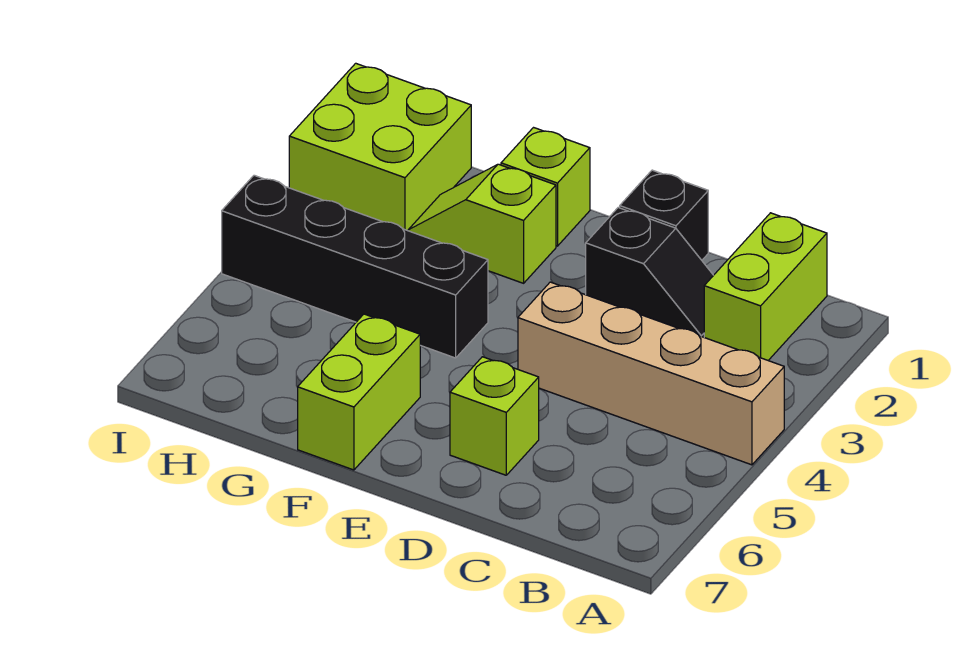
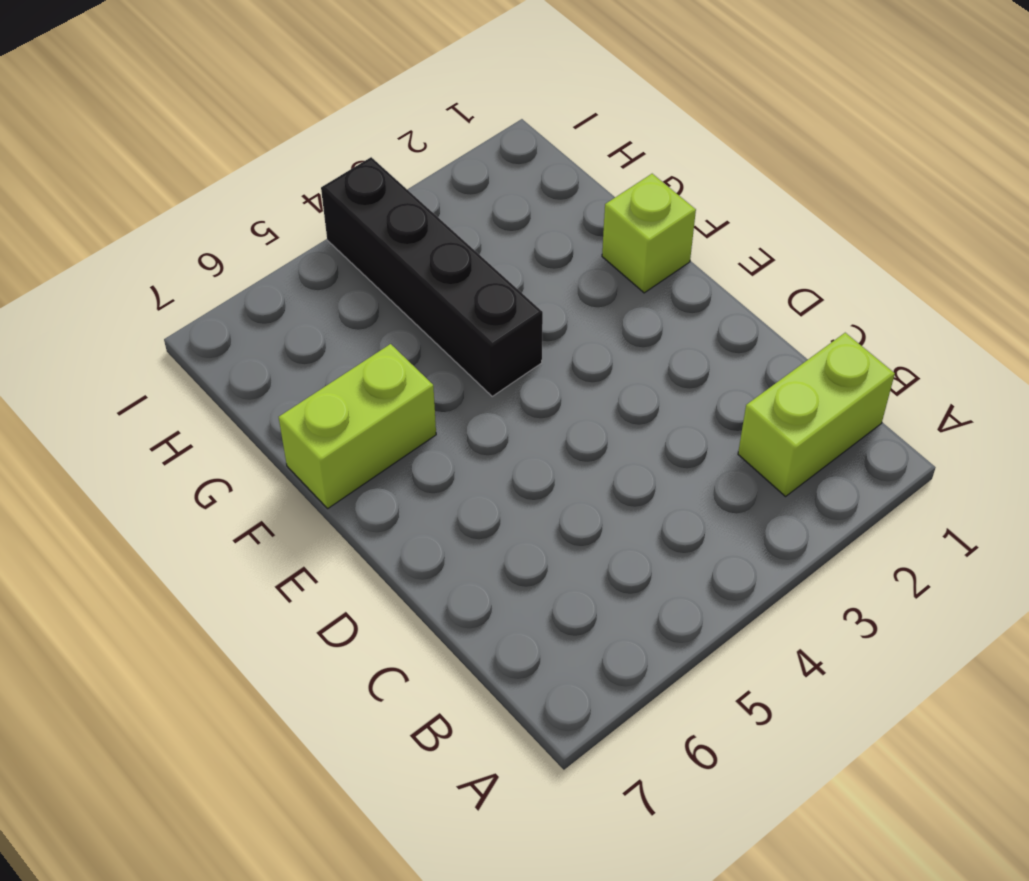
none -> tan brick A4:D4 level 1
none -> black slope C2:D2 level 1 top D

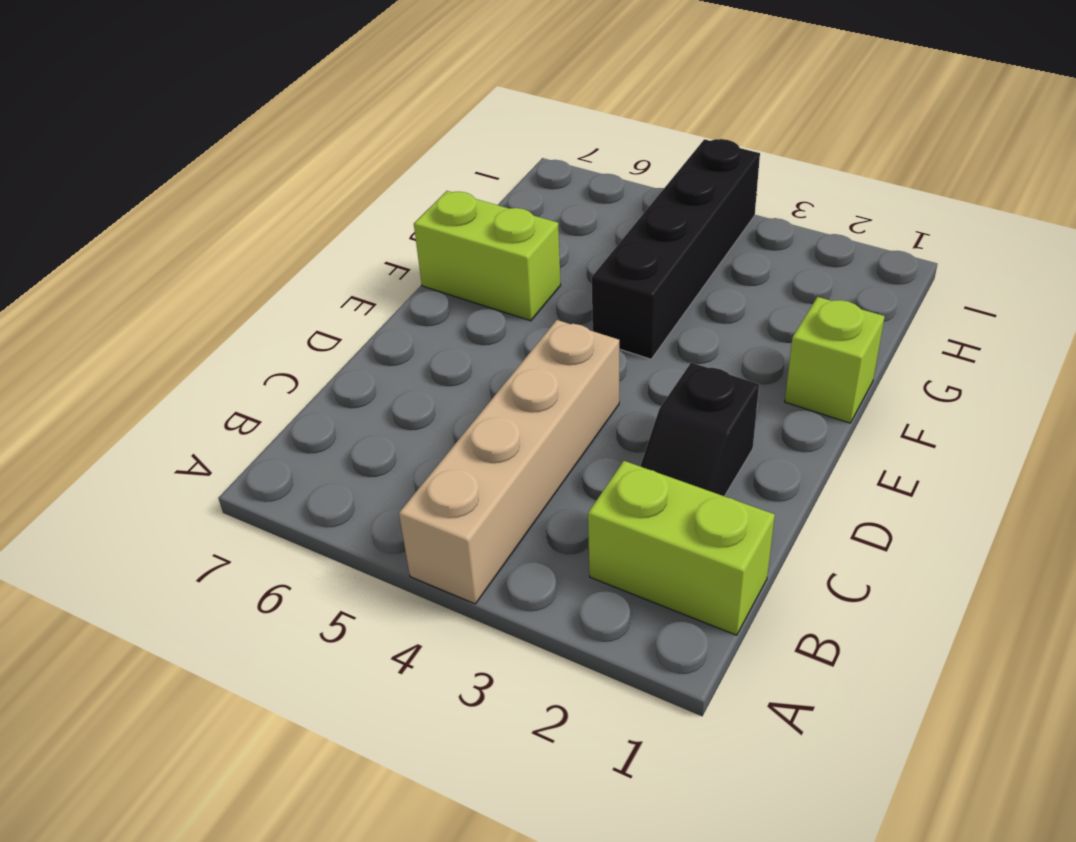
none -> black brick D1 level 1
none -> lime brick D6 level 1

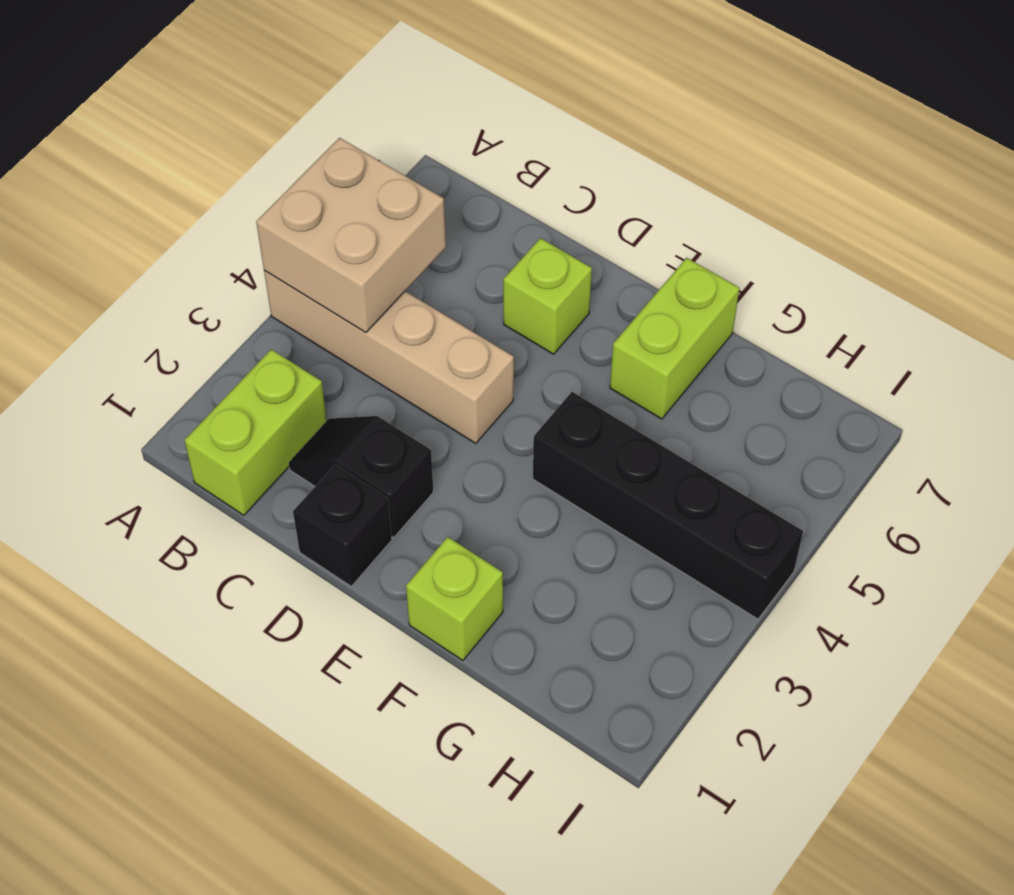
tan brick A4:B5 level 2 -> none
none -> lime slope F2:G2 level 1 top F
none -> lime brick H1:I2 level 1

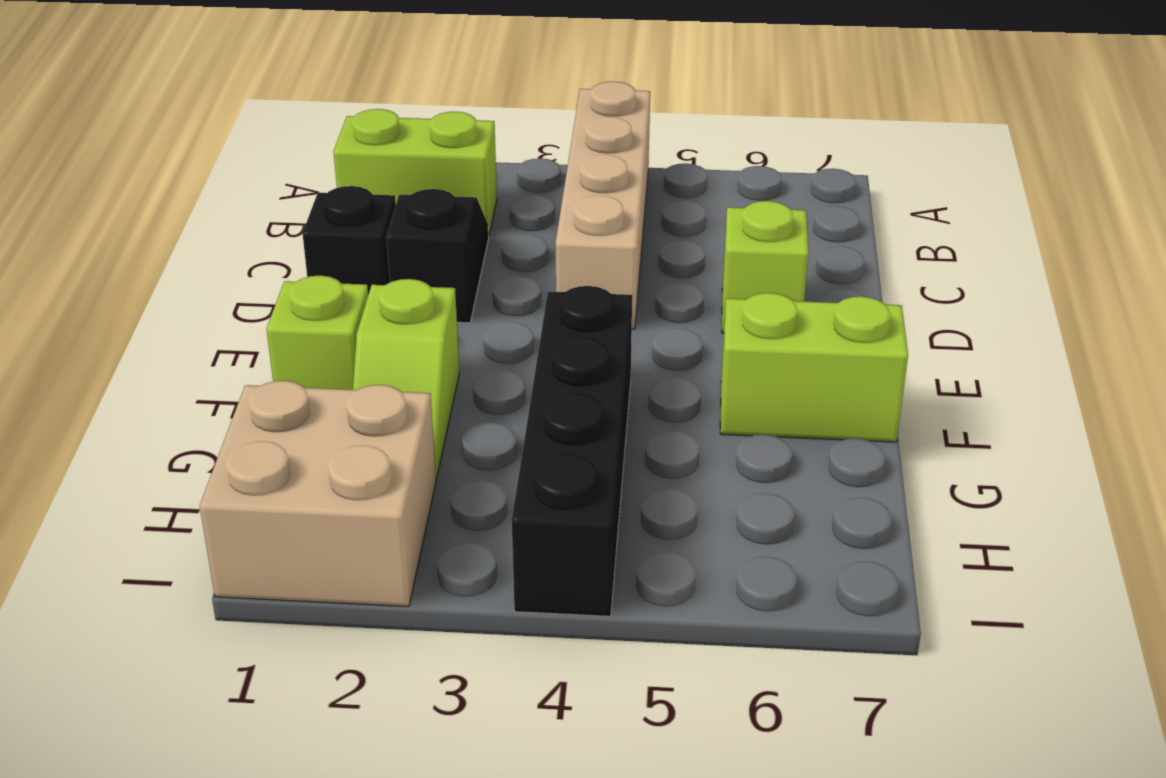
tan brick H1:I2 level 1 -> lime brick H1:I2 level 1

